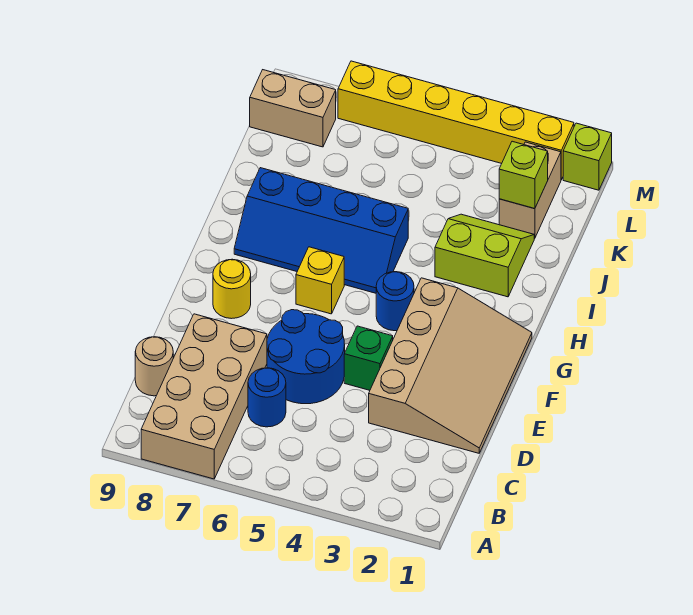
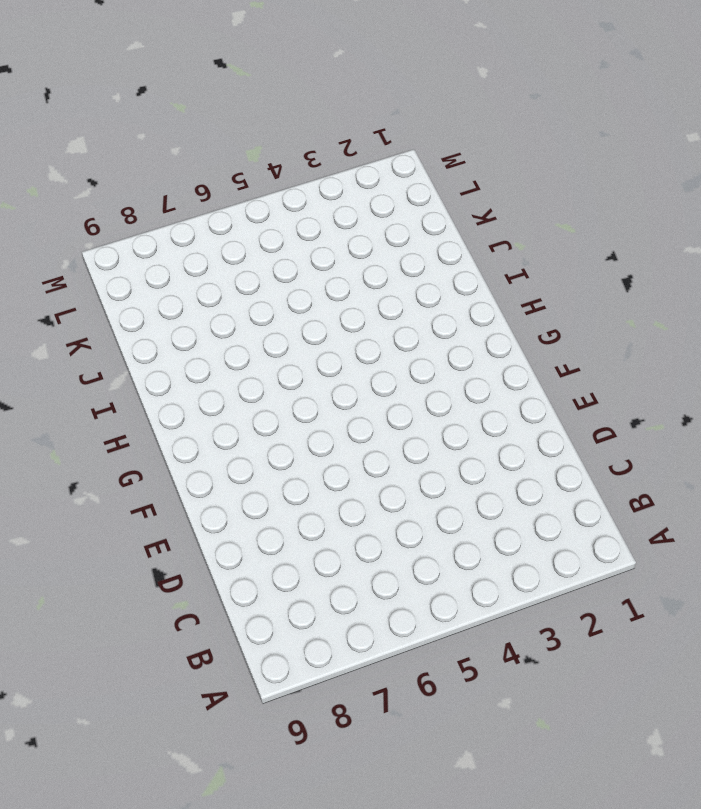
none -> tan brick A7:D8 level 1
none -> blue round brick C6 level 1
none -> tan round brick C9 level 1

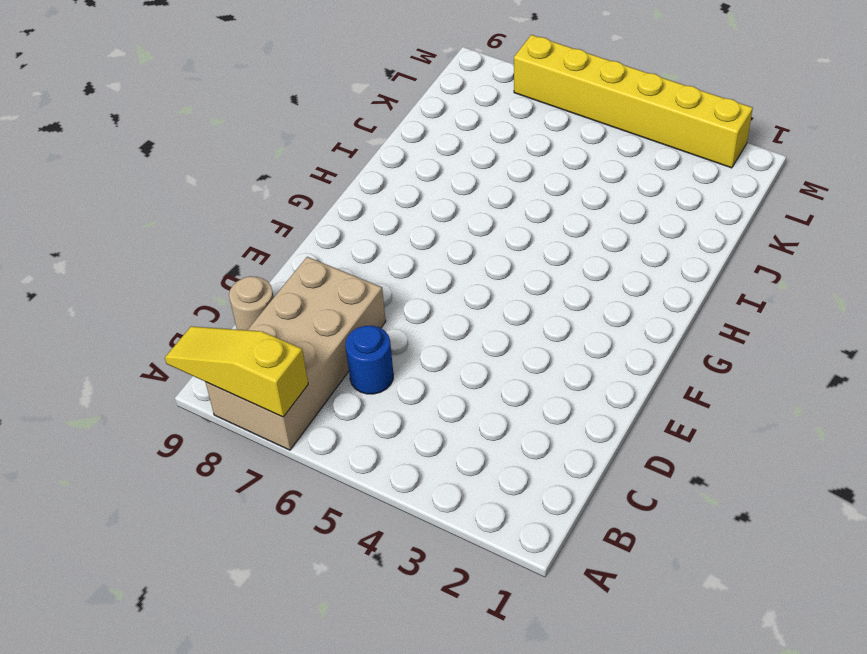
yellow slope A7:A9 level 2 top 7 -> none
none -> tan slope D1:G3 level 1 top 3
none -> blue round brick D5:E6 level 1
none -> green brick E4 level 1

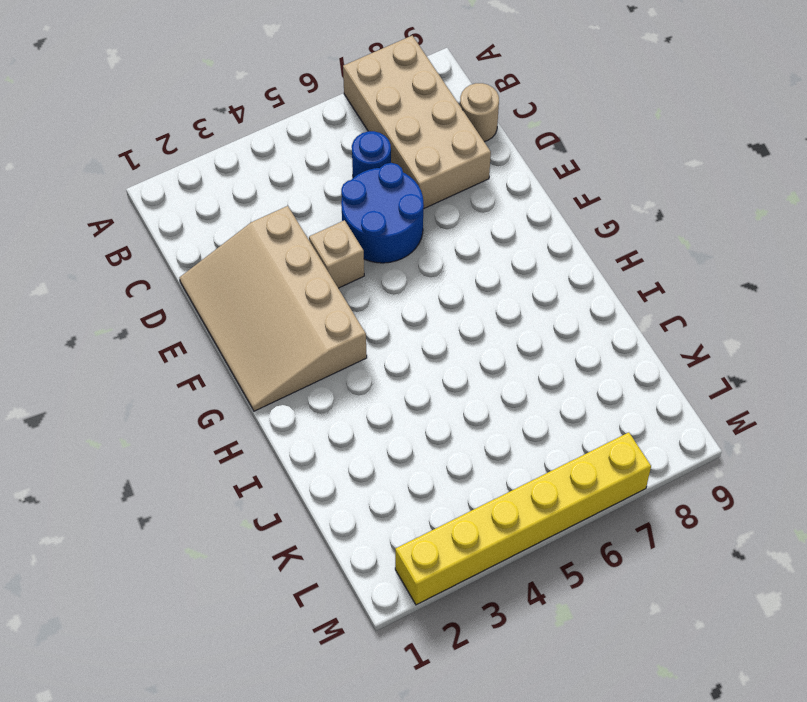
tan brick E4 level 1 -> green brick E4 level 1
none -> yellow round brick F8 level 1
none -> blue round brick G4 level 1
none -> yellow brick G6 level 1

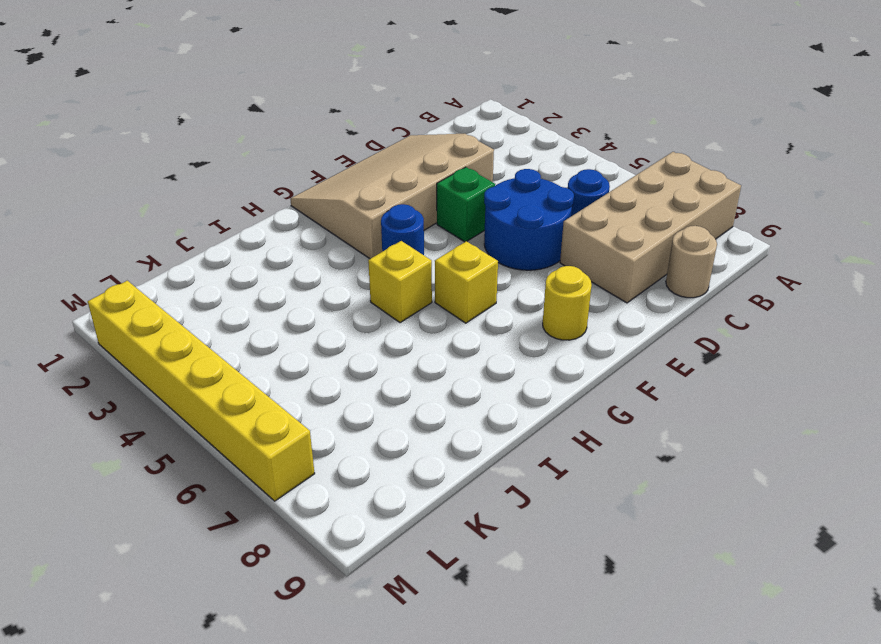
yellow brick H5 level 1 -> blue slope H5:I8 level 1 top I
none -> lime slope I2:J3 level 1 top I
none -> tan brick K2:L2 level 1
none -> tan brick L8:L9 level 1

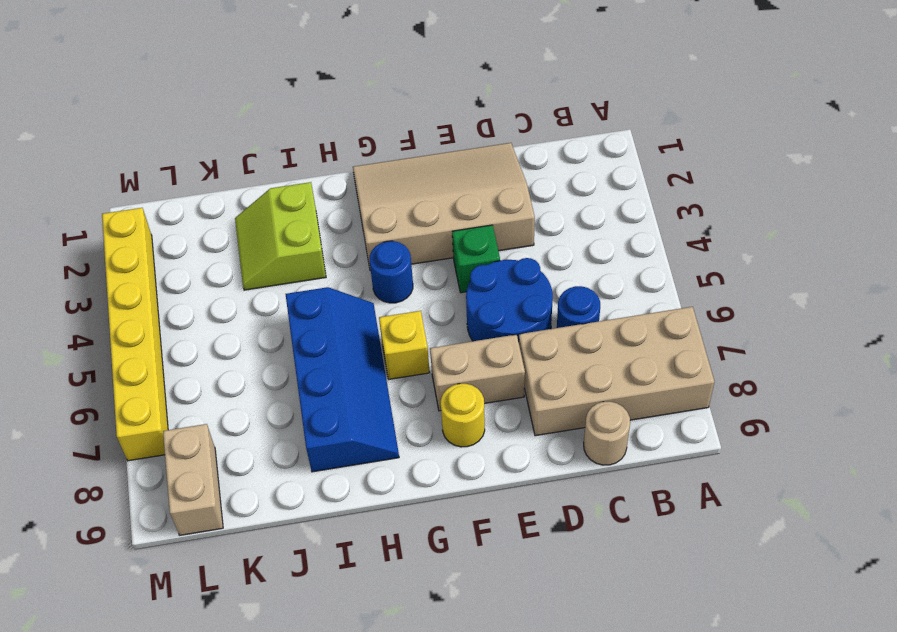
tan brick E7:F7 level 1 -> tan brick K2:L2 level 1
none -> lime brick M1 level 1
none -> lime brick K2 level 2

